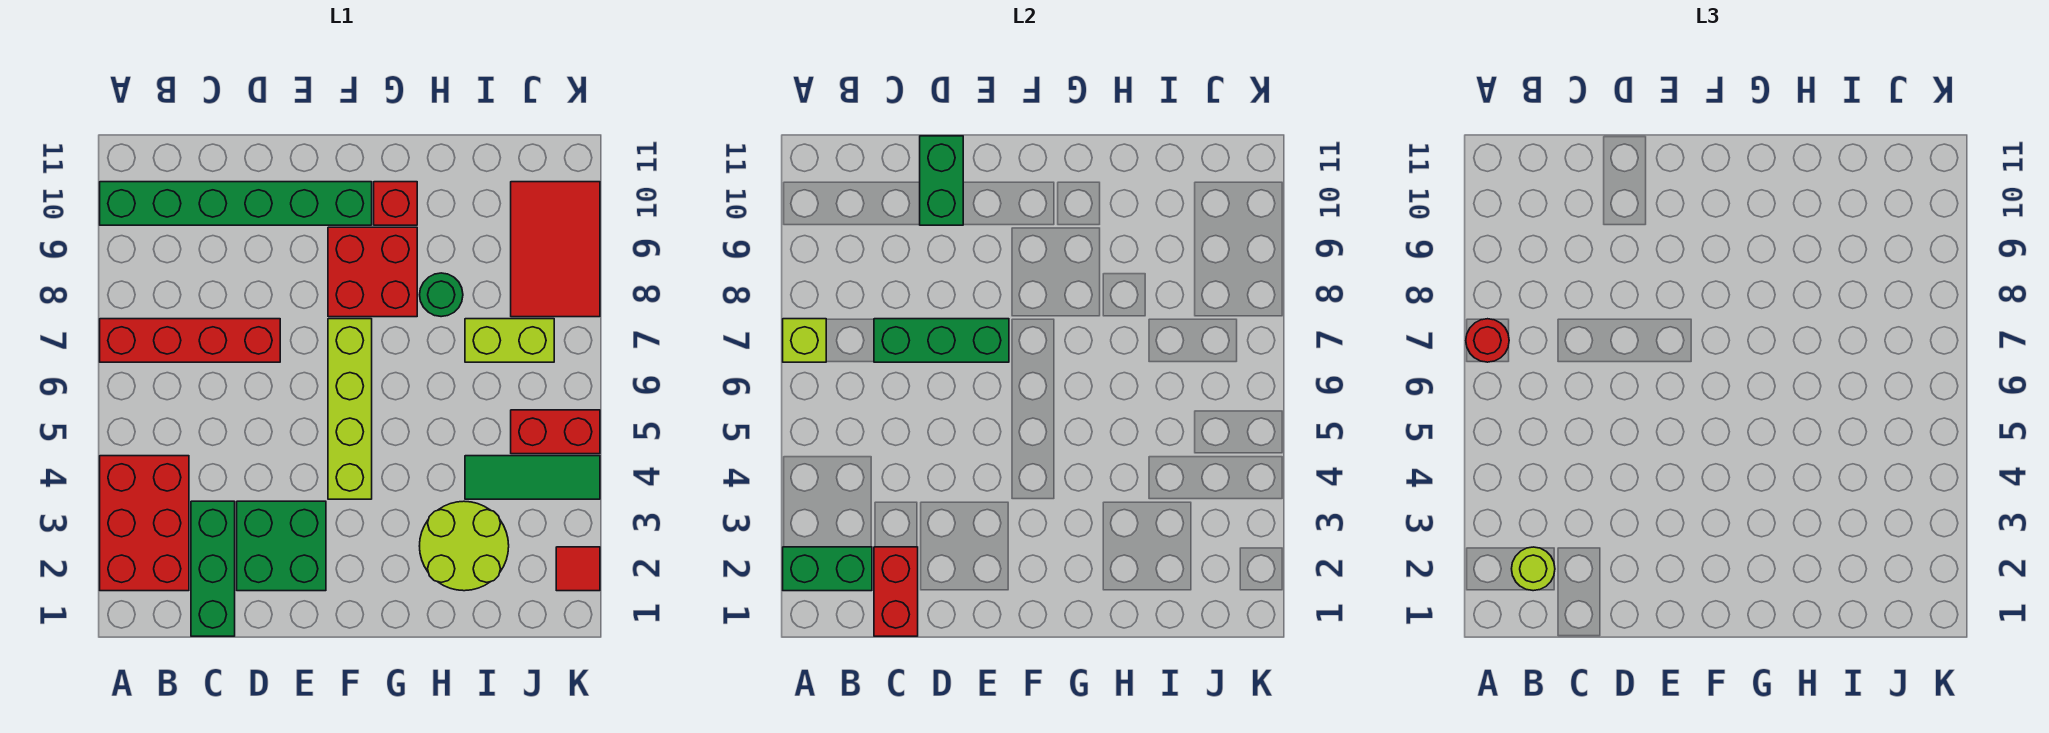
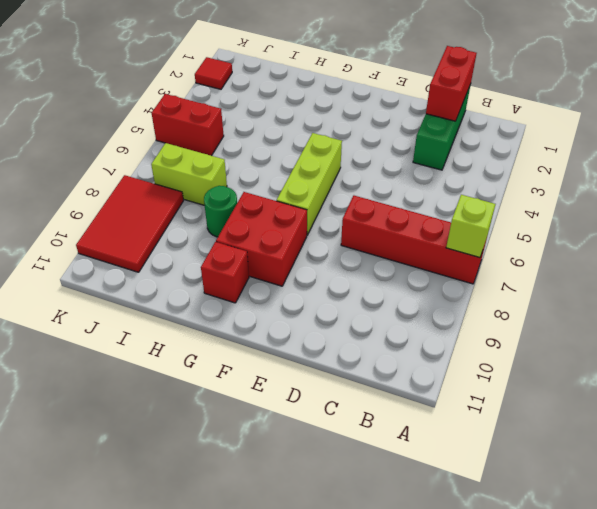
lime brick F5:F7 level 1 -> lime brick F4:F7 level 1
none -> red brick A2:B4 level 1
none -> green brick A10:F10 level 1
none -> green brick D2:E3 level 1

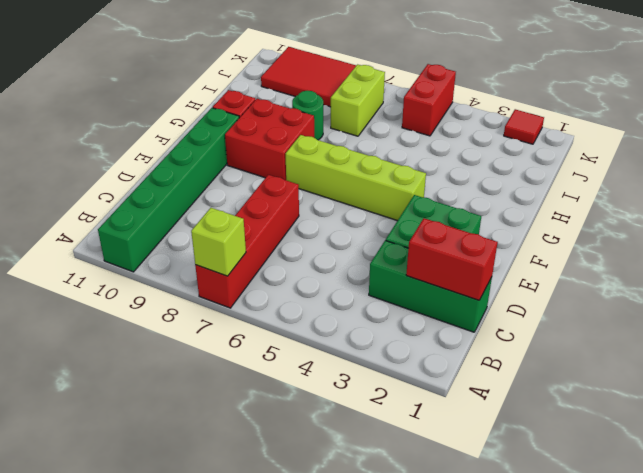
none -> red brick A2:B4 level 1
none -> lime round brick H2:I3 level 1
none -> green tile I4:K4 level 1

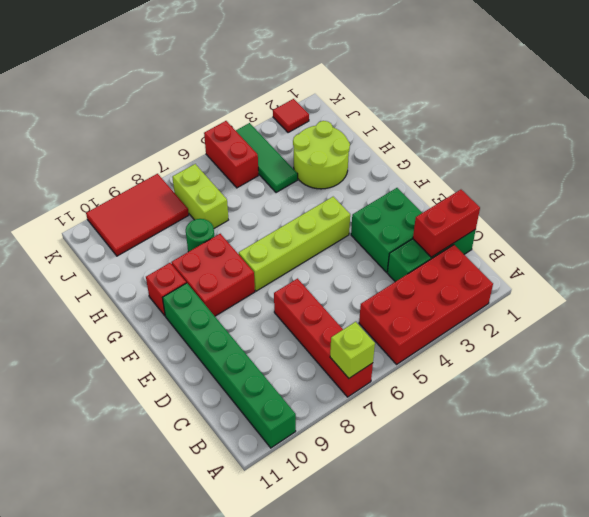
red brick A2:B5 level 1 -> red brick A2:B4 level 1
none -> green brick A2:B2 level 2
none -> green brick C7:E7 level 2
none -> green brick D10:D11 level 2

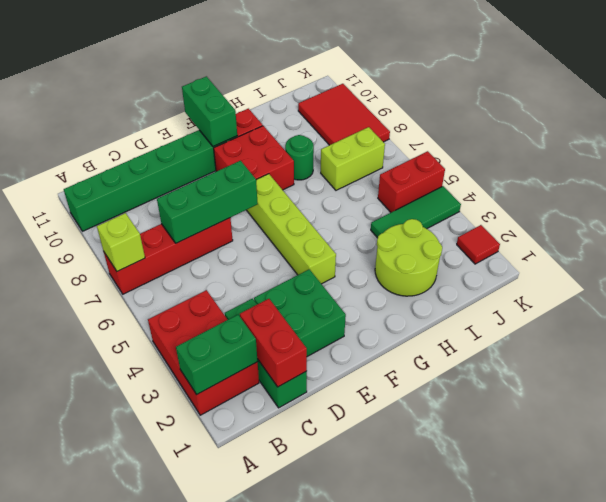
green brick F10:F11 level 2 -> green brick D10:D11 level 2
none -> red round brick A7 level 3
none -> lime round brick B2 level 3

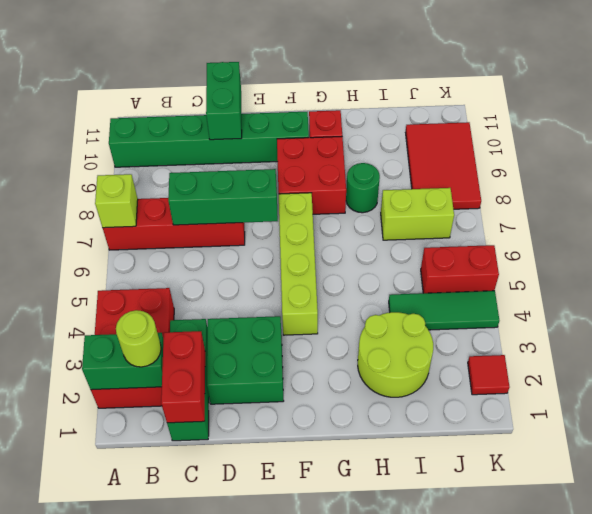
none -> red round brick A7 level 3

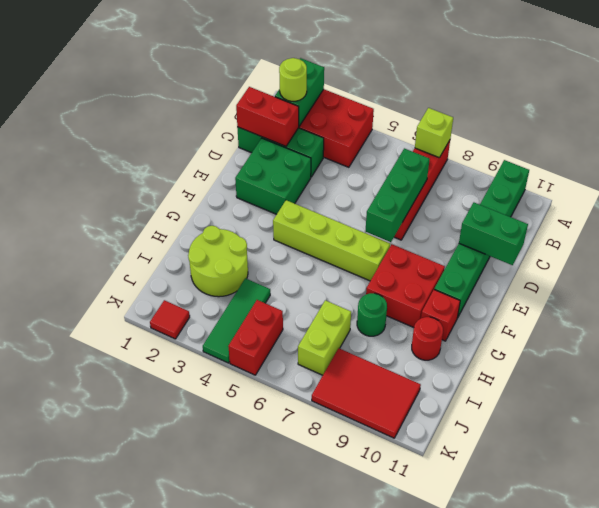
red round brick H10 level 1 -> red round brick A7 level 3

